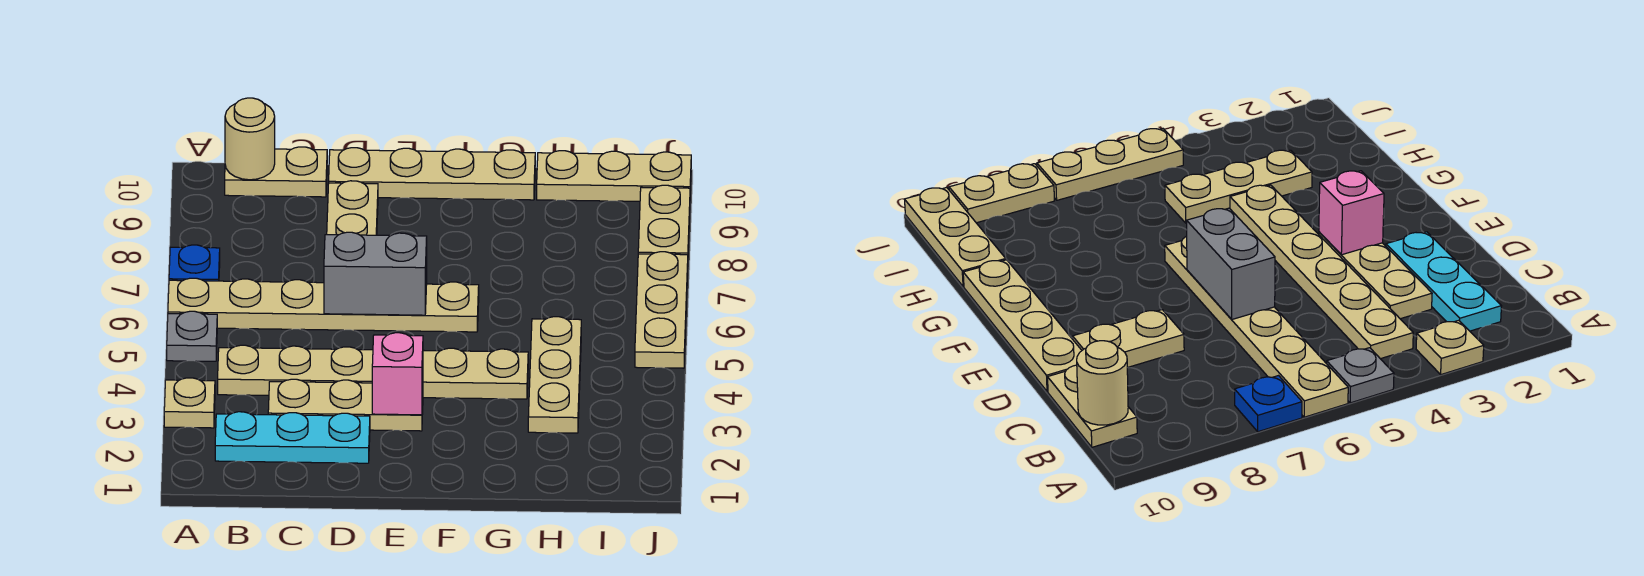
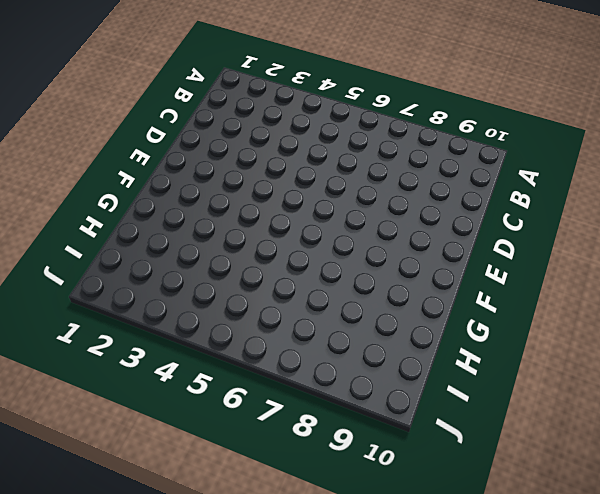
none -> tan plate A3 level 1
none -> grey plate A5 level 1
none -> tan plate A6:F6 level 1

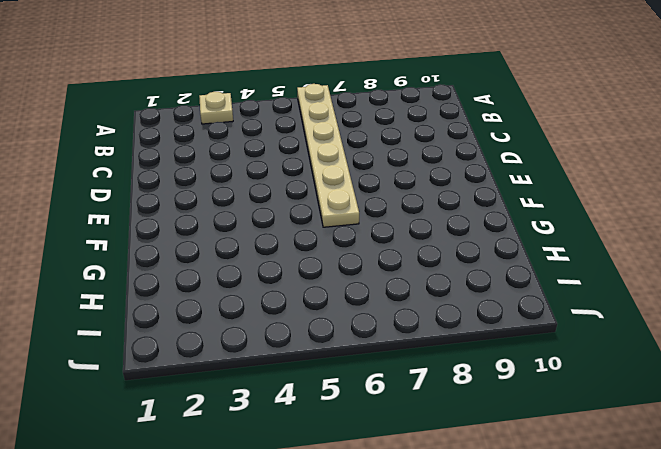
none -> grey plate A5 level 1
none -> blue plate A7 level 1
none -> cyan plate B2:D2 level 1

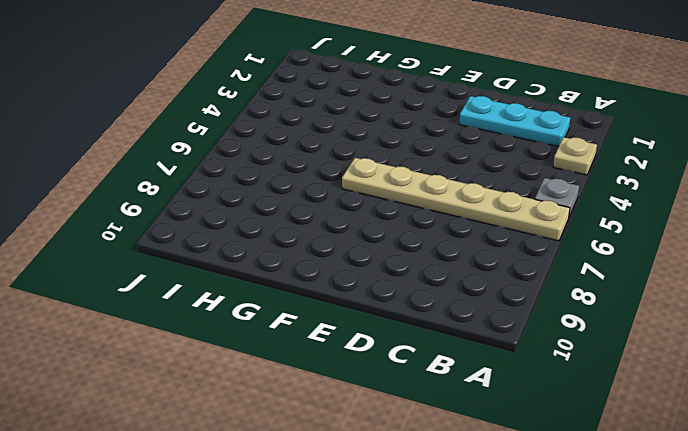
none -> blue plate A7 level 1
none -> tan plate B4:G4 level 1
none -> tan plate B10:C10 level 1

